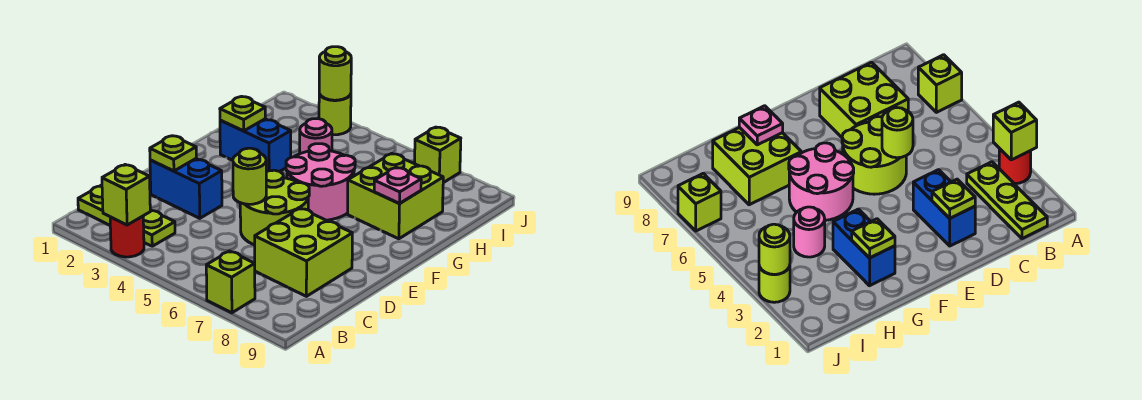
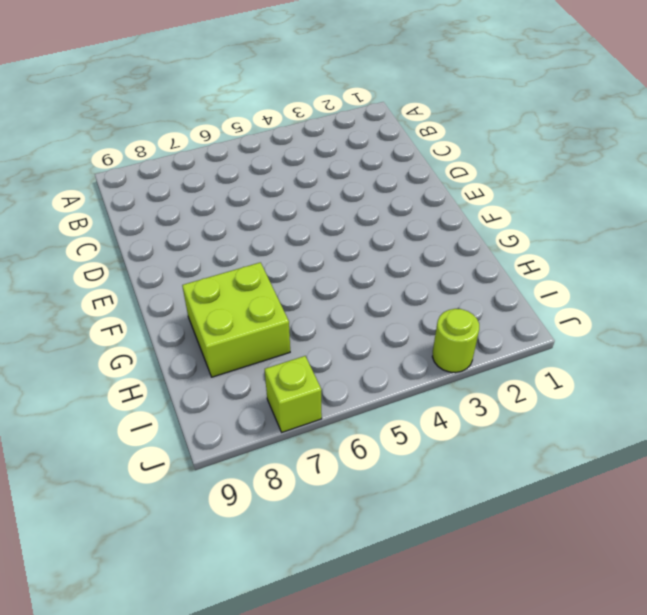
none -> red round brick A3 level 1
none -> lime brick A7 level 1
none -> lime plate B1:B3 level 1

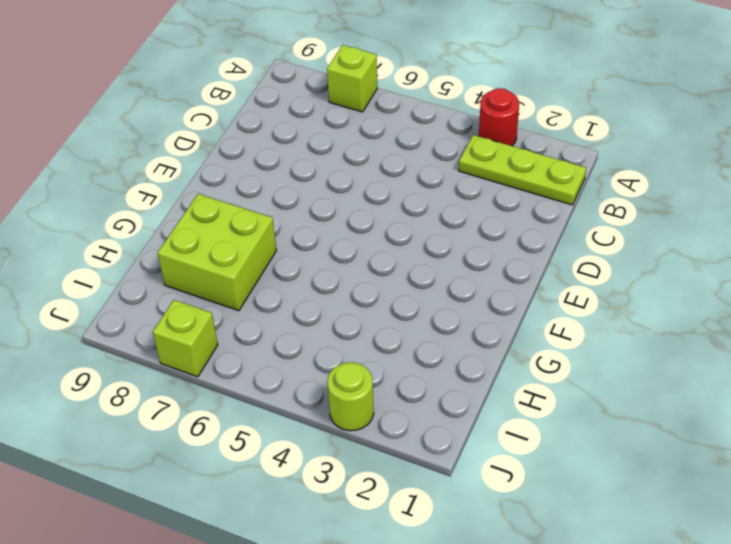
none -> lime brick C7:D8 level 1
none -> blue brick D2:D3 level 1
none -> lime round brick D5:E6 level 1

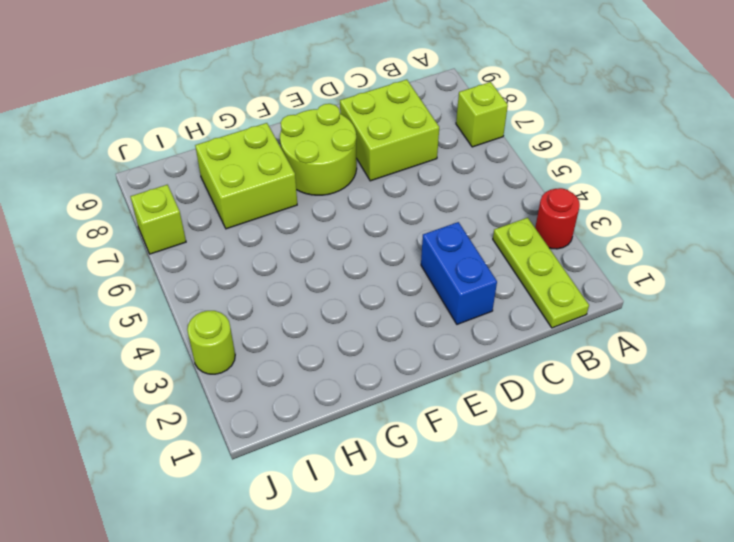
lime round brick E7:F8 level 1 -> lime round brick D5:E6 level 1
none -> pink round brick F5:G6 level 1
none -> blue brick G2:G3 level 1
none -> pink round brick H4 level 1

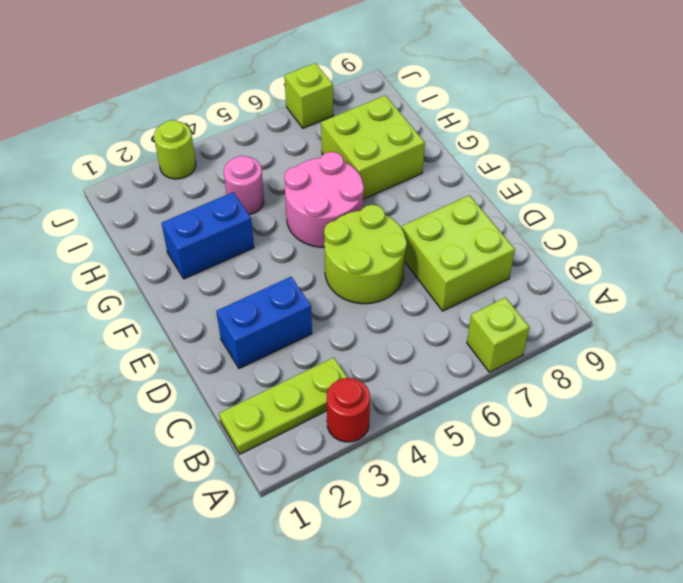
none -> lime brick A3 level 2
none -> lime plate D2 level 2
none -> lime round brick D5 level 2

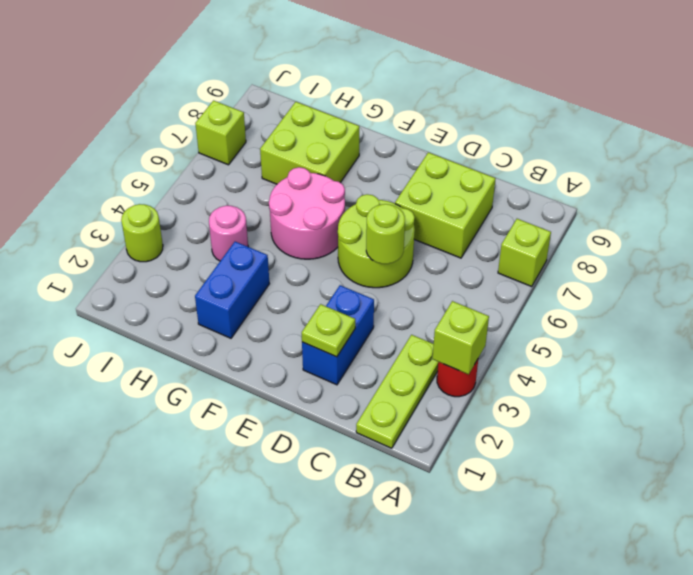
none -> lime plate G2 level 2
none -> pink plate G8 level 2
none -> lime round brick J3 level 2

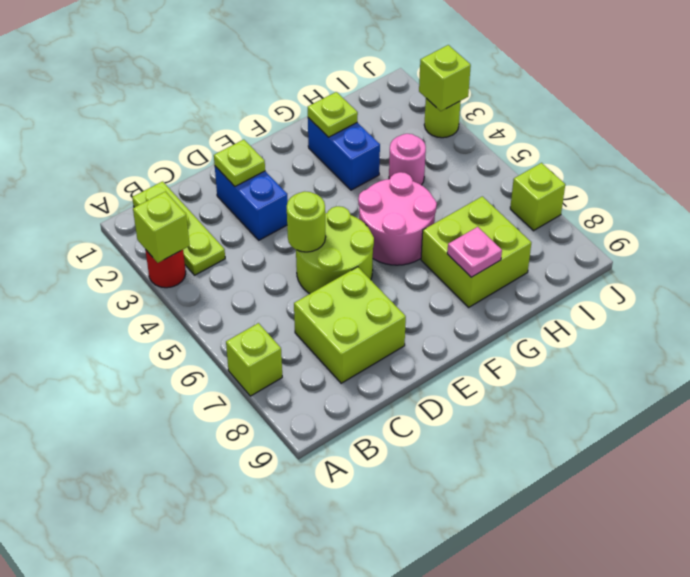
lime brick J3 level 2 -> lime round brick J3 level 2

